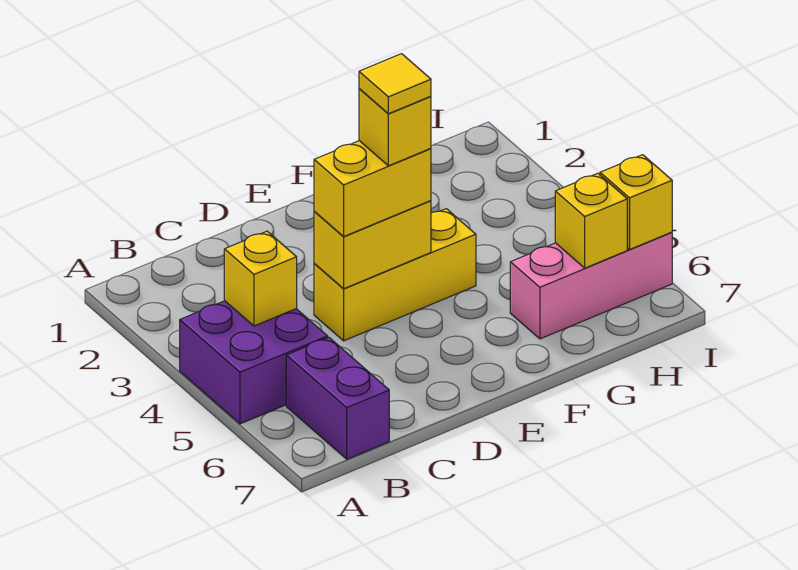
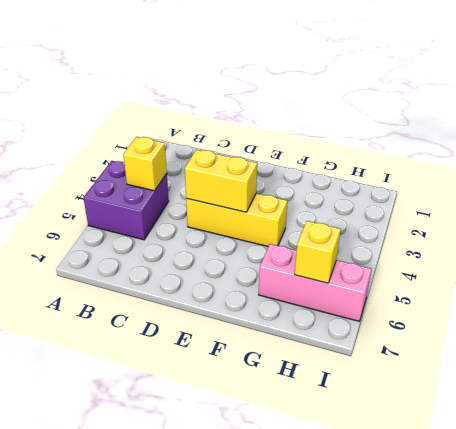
none -> purple brick B6:B7 level 1
none -> yellow brick I6 level 2

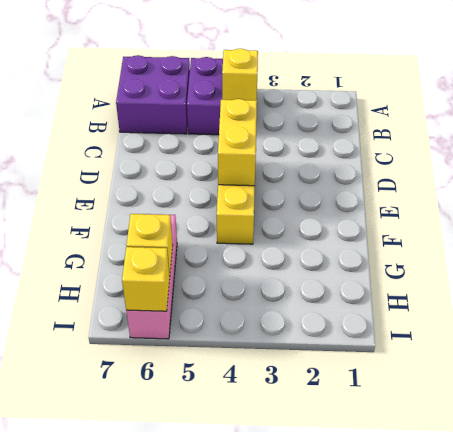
purple brick A6:B7 level 1 -> purple brick B6:B7 level 1
none -> yellow brick D4:E4 level 3
none -> yellow brick E4 level 4

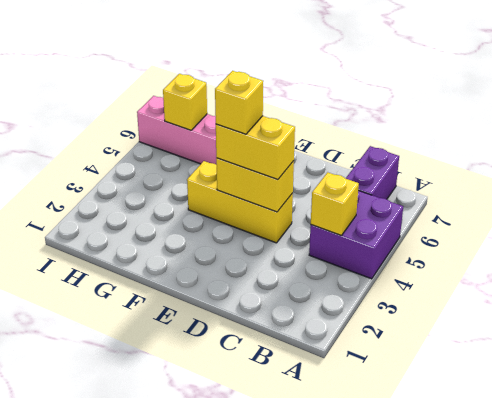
none -> yellow brick I6 level 2
none -> yellow tile E4 level 5

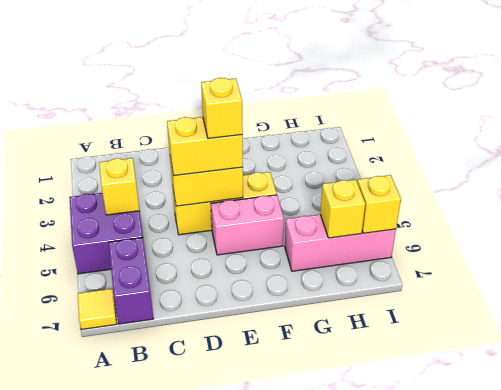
yellow tile A7 level 1 -> yellow tile E4 level 5
pink brick E5:F5 level 1 -> none

